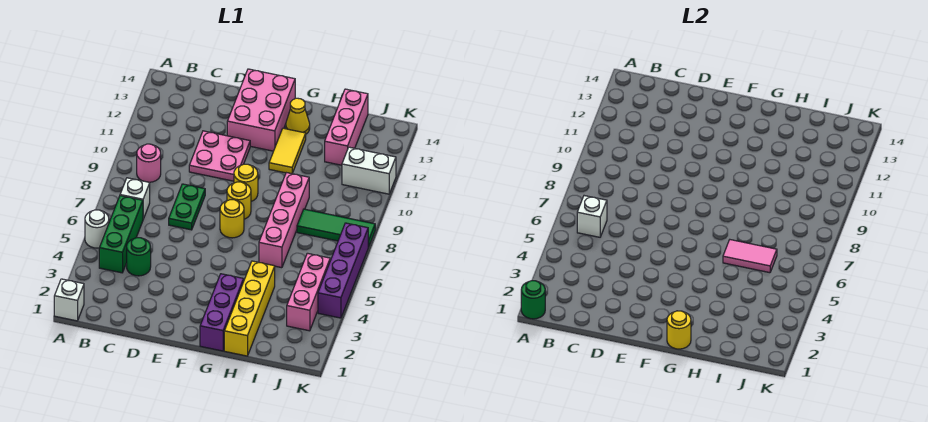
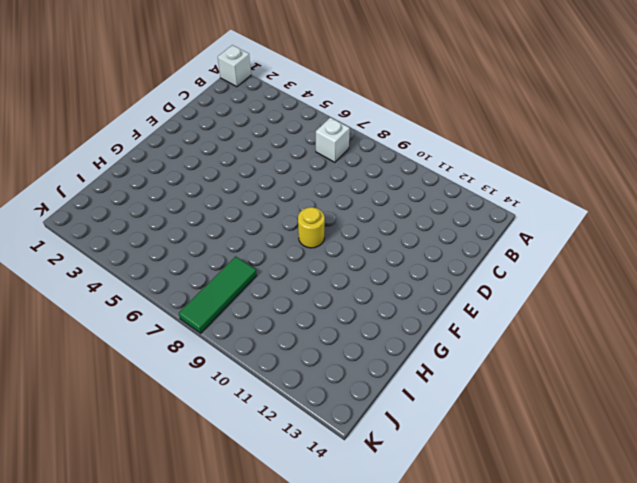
none -> white round brick A5 level 1
none -> green brick B4:B6 level 1
none -> pink round brick B9 level 1

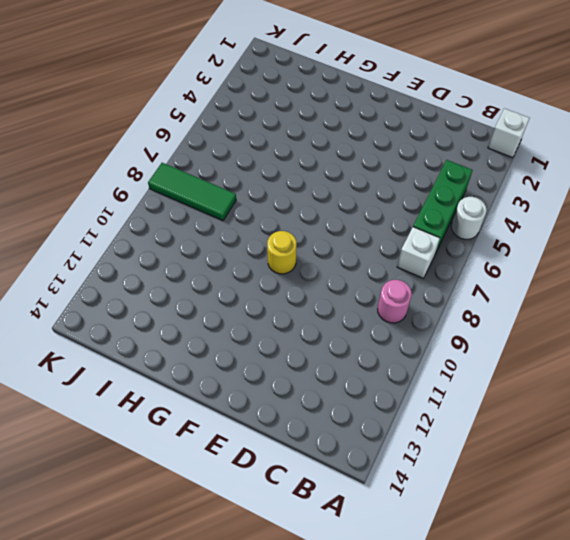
none -> green round brick C4 level 1
none -> green plate D7:D8 level 1
none -> pink plate D10:E11 level 1

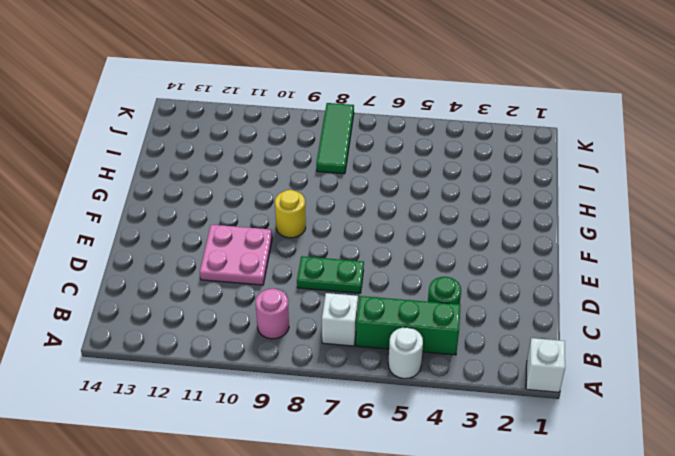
none -> pink brick E12:F14 level 1
none -> yellow round brick F7 level 1
none -> yellow round brick F8 level 1

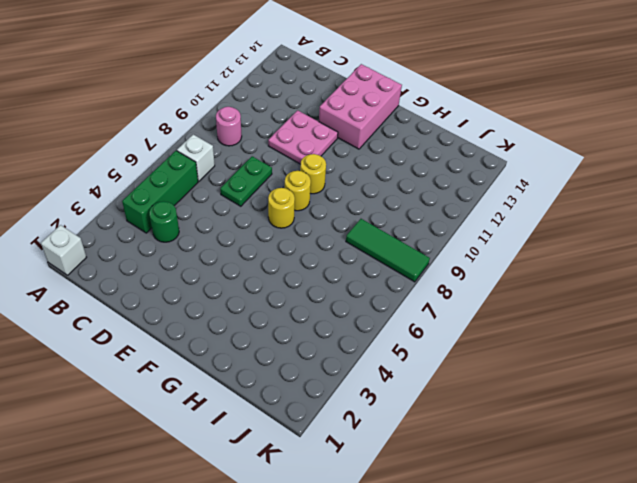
none -> white round brick A5 level 1
none -> purple brick G1:G3 level 1
none -> yellow tile G11:G12 level 1

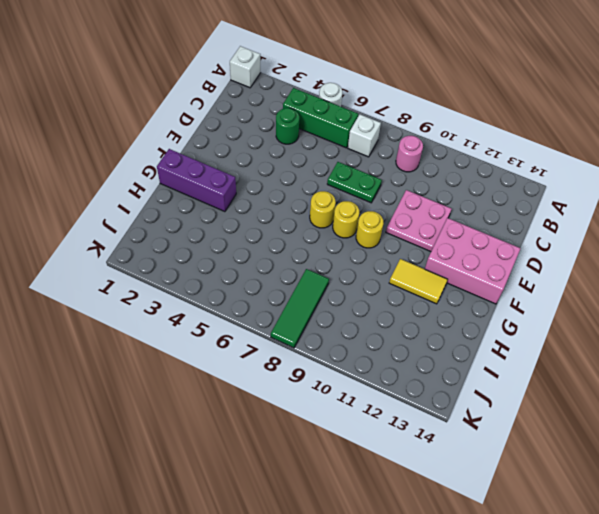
none -> yellow cone G13 level 1
none -> yellow brick H1:H4 level 1
none -> pink brick H6:H9 level 1

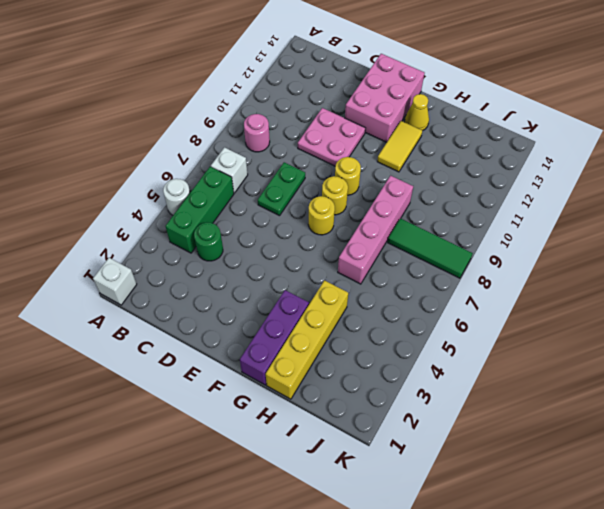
none -> pink brick I12:I14 level 1
none -> pink brick J3:J5 level 1
none -> white brick J11:K11 level 1

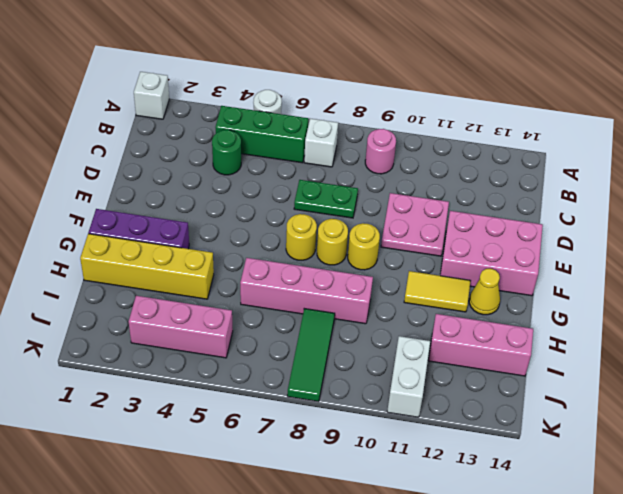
none -> purple brick K4:K7 level 1
none -> green round brick A1 level 2
none -> white brick B6 level 2

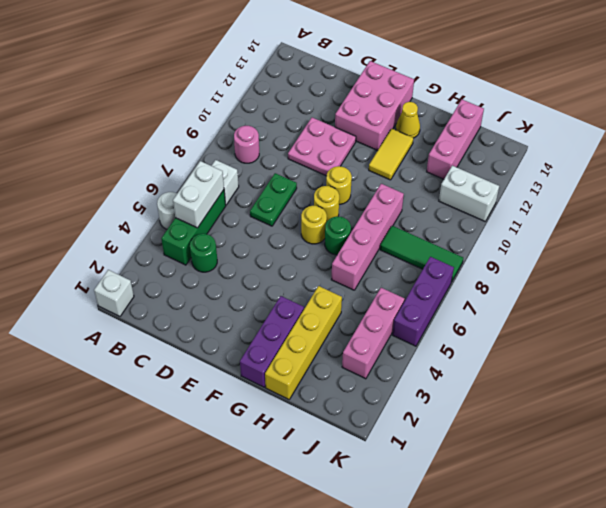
white brick B5:B6 level 2 -> white brick B6 level 2
green round brick G7 level 1 -> green round brick A1 level 2
purple brick K5:K7 level 1 -> purple brick K4:K7 level 1
none -> yellow round brick G1 level 2
none -> pink tile H6:I6 level 2

